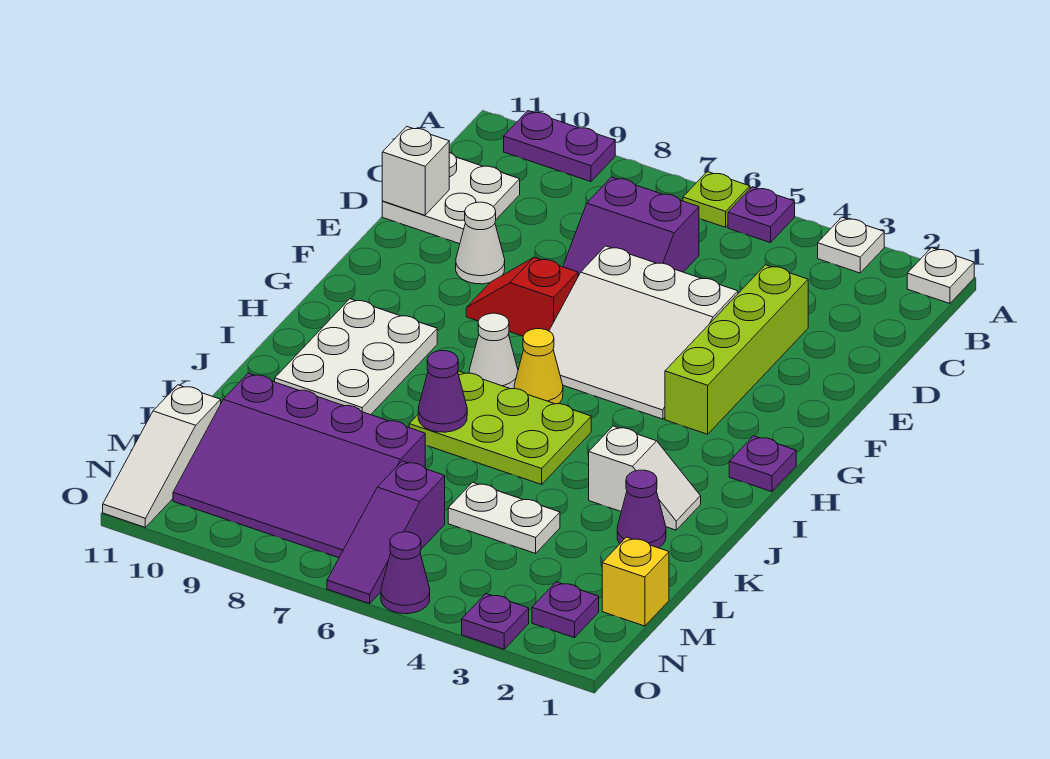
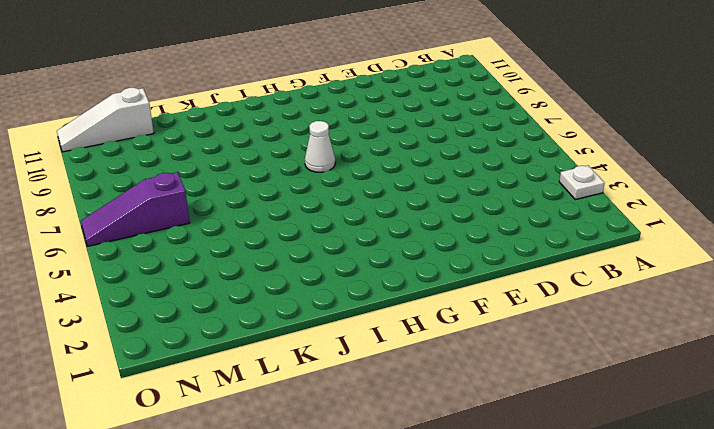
none -> white plate A1 level 1
none -> purple plate A5 level 1
none -> lime plate A6 level 1

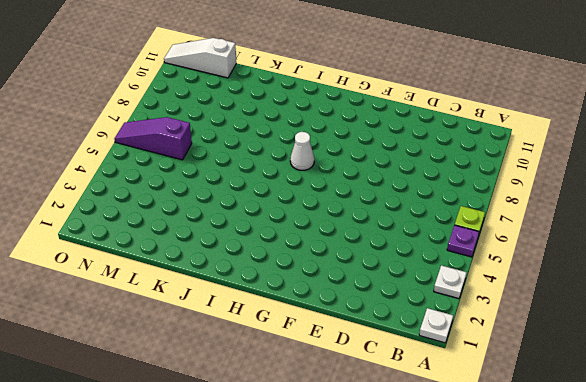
none -> purple plate A9:A10 level 1
none -> purple slope C6:D7 level 1 top C
none -> white plate C10:D11 level 1

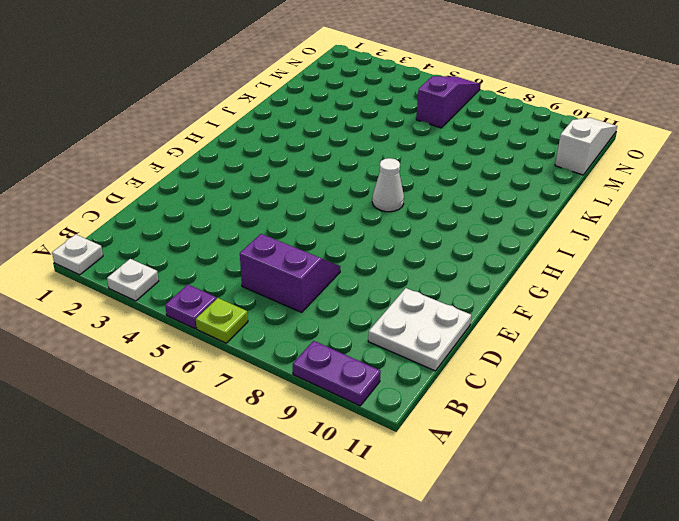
none -> lime brick D3:G3 level 1
none -> white slope E4:G6 level 1 top E
none -> white cone E9 level 1

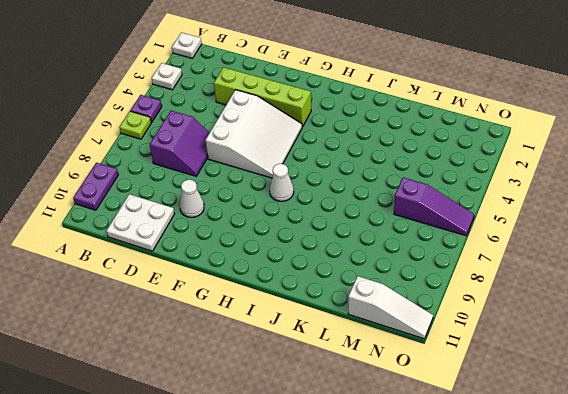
none -> red slope F7:F8 level 1 top 7
none -> purple plate H1 level 1
none -> yellow cone H6 level 1

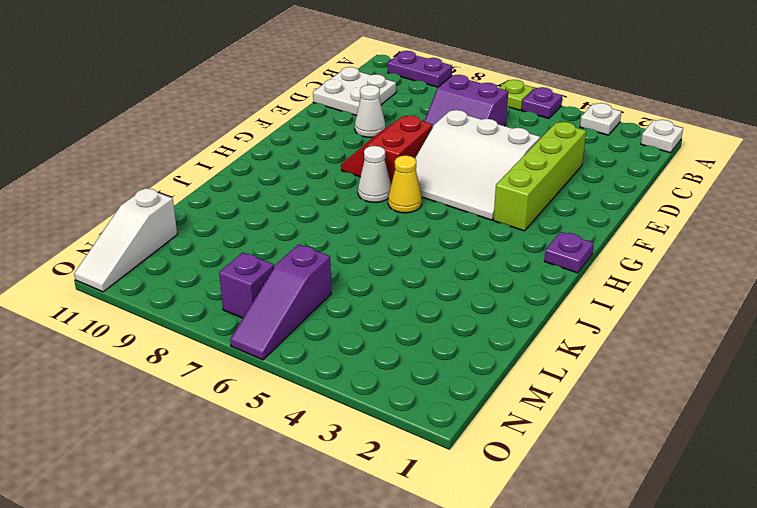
red slope F7:G8 level 1 top 7 -> red slope F7:F8 level 1 top 7
purple brick N7 level 1 -> purple slope L7:N10 level 1 top L
none -> white plate H9:J10 level 1
none -> lime plate I5:J7 level 1
none -> white slope J2:J3 level 1 top 3

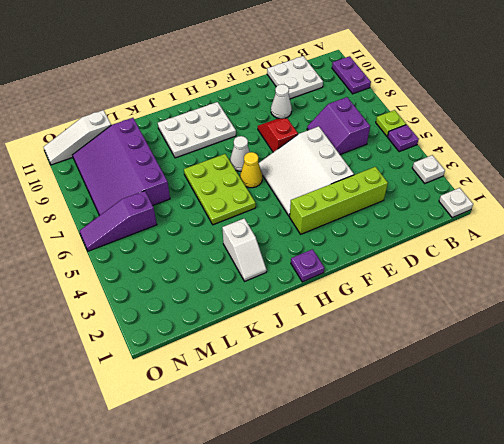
none -> purple cone K2 level 1
none -> white plate L4:L5 level 1
none -> yellow brick M1 level 1

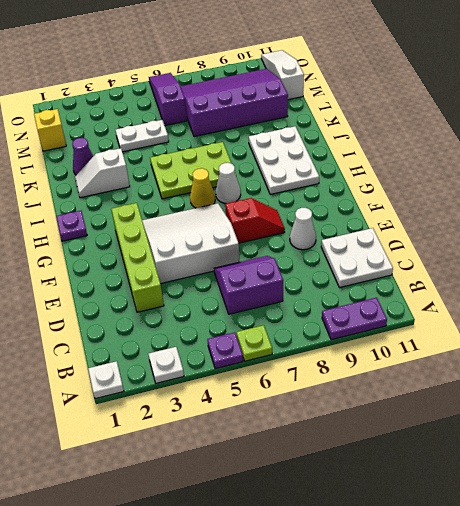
none -> purple plate N2 level 1
none -> purple plate O3 level 1
none -> purple cone O5 level 1

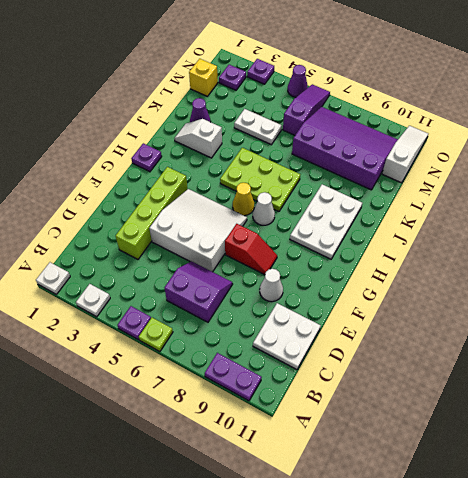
none -> white brick D11 level 2
none -> purple cone J7 level 2

